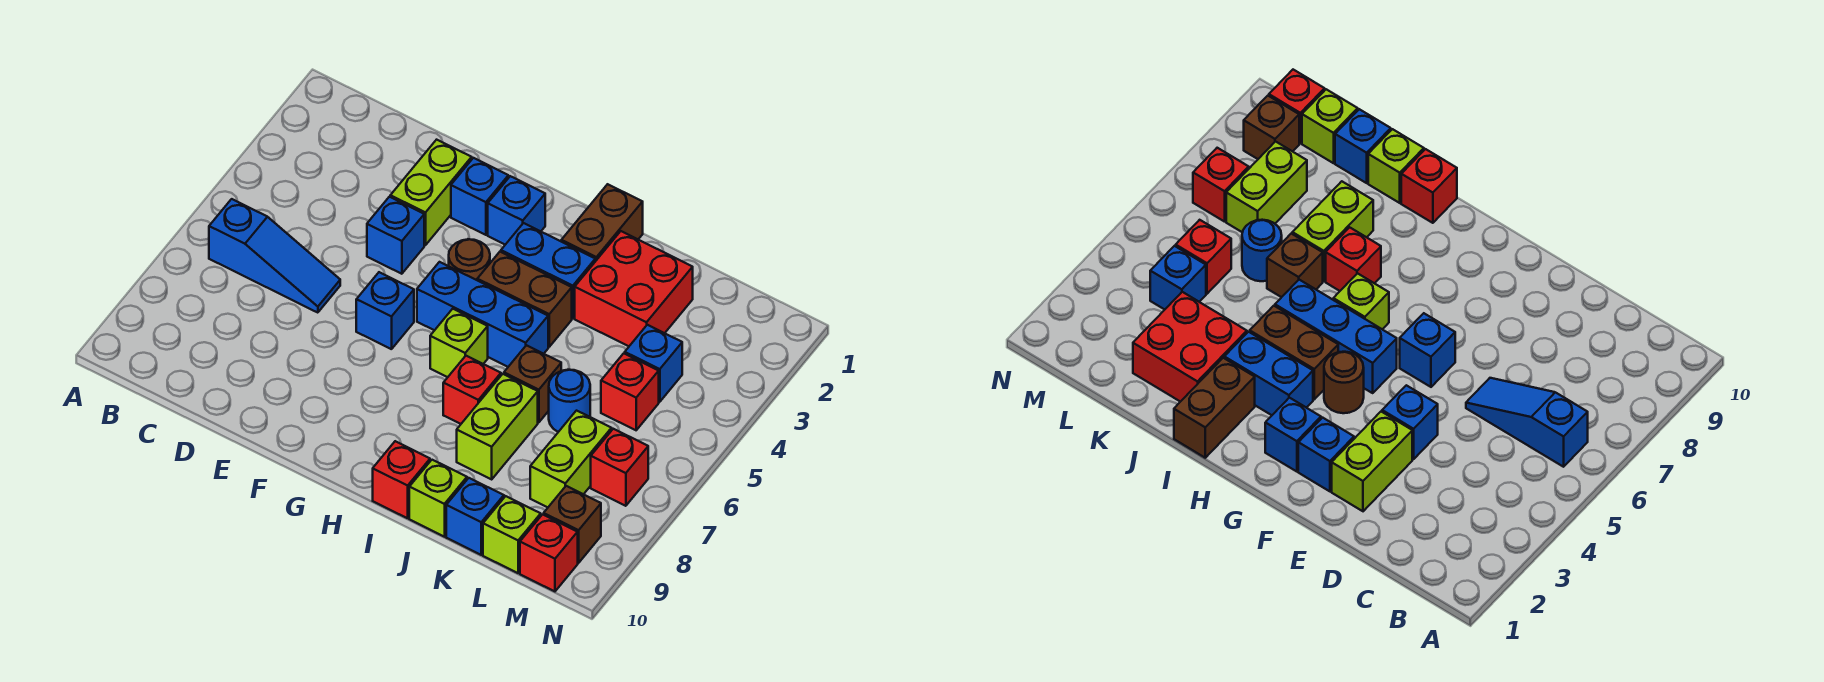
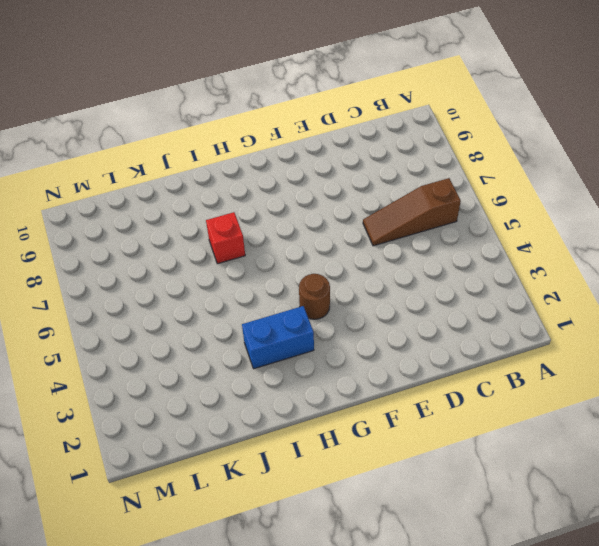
brown slope B6:D6 level 1 top B -> blue slope B6:D6 level 1 top B
none -> lime brick E2:E3 level 1
none -> blue brick E4 level 1
none -> blue brick F2 level 1

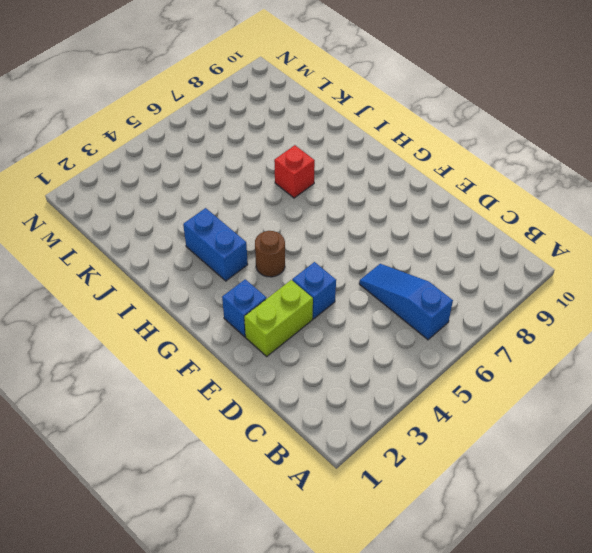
none -> blue brick F6 level 1
none -> blue brick G2 level 1
none -> blue brick G5:I5 level 1

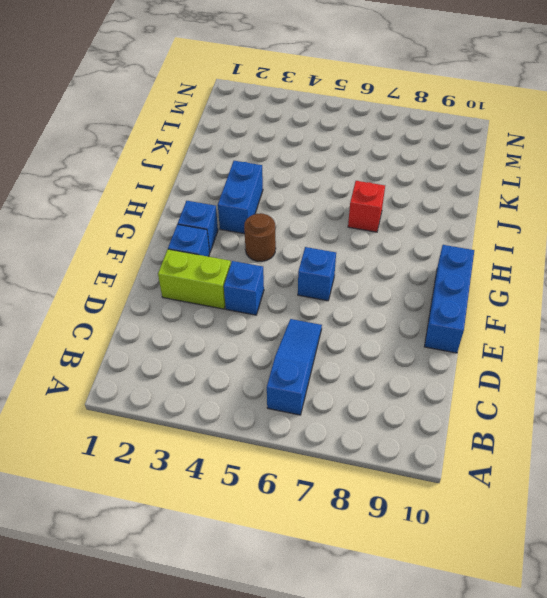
blue brick E10:G10 level 1 -> blue brick G5:I5 level 1
none -> brown brick H4:I4 level 1
none -> lime brick H6 level 1
none -> brown brick I1:I2 level 1

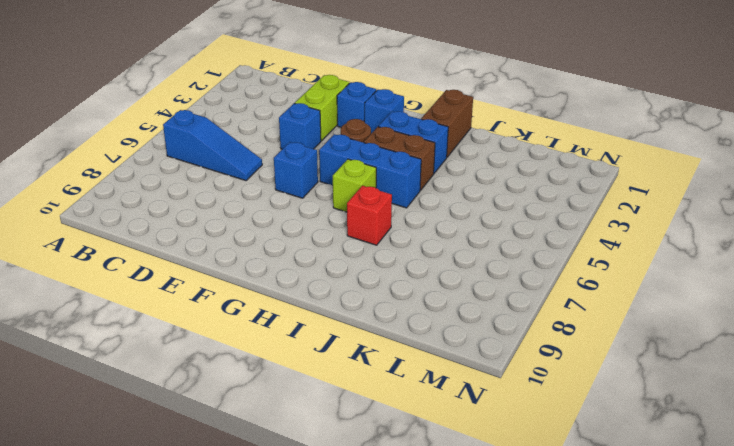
none -> red brick I10 level 1
none -> red brick J2:K3 level 1
none -> brown brick J6 level 1

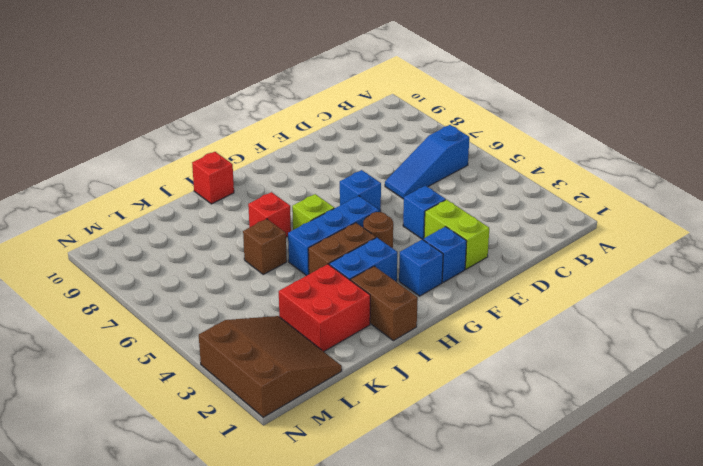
brown slope L1:N3 level 1 top N -> none
none -> lime brick J7:J8 level 1
none -> lime brick J10 level 1
none -> blue round brick K6 level 1

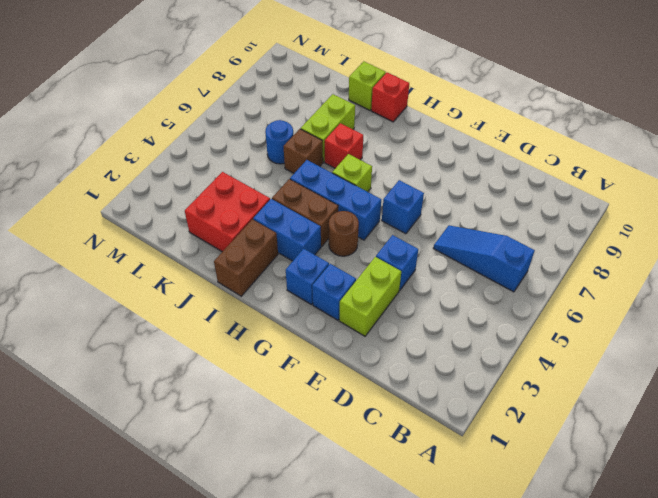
none -> blue brick K10 level 1
none -> blue brick L4 level 1
none -> red brick L5 level 1

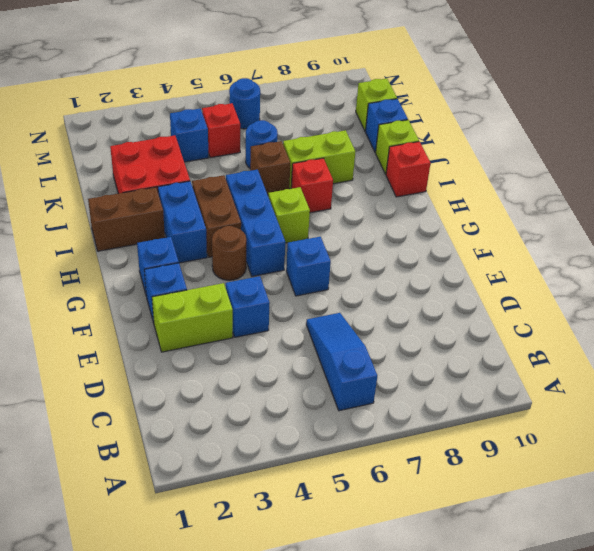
blue round brick M6 level 1 -> none
none -> lime brick L7:L8 level 1
none -> red brick M7 level 1
none -> brown brick M9 level 1

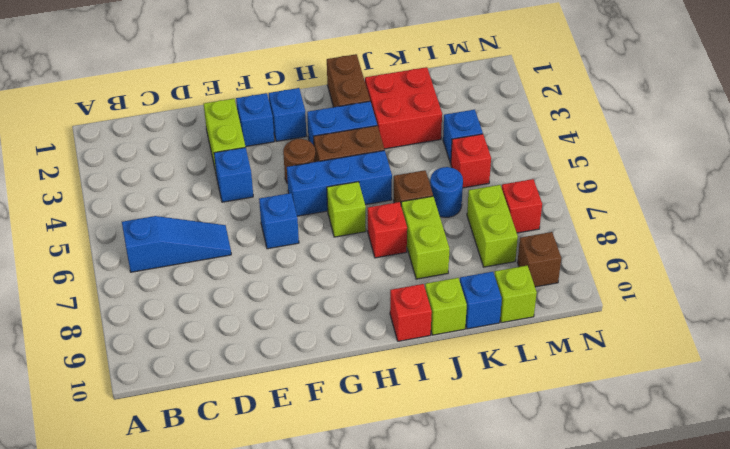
none -> red brick M10 level 1

